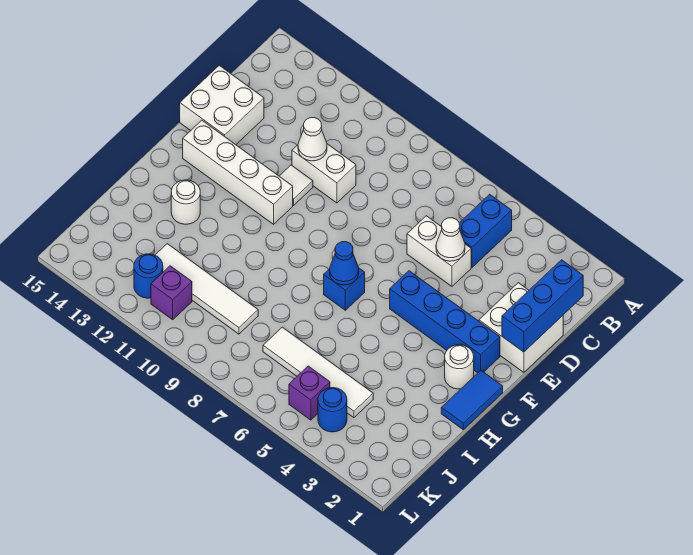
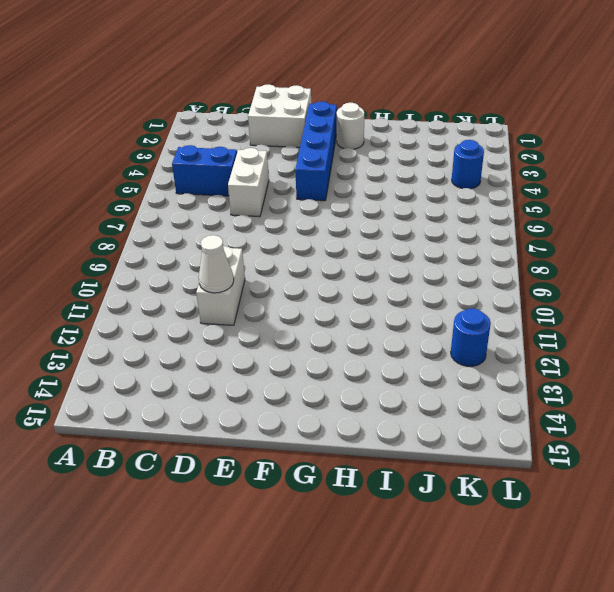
none -> white brick D14:E15 level 1
none -> white tile E11 level 1
none -> white brick F11:F14 level 1

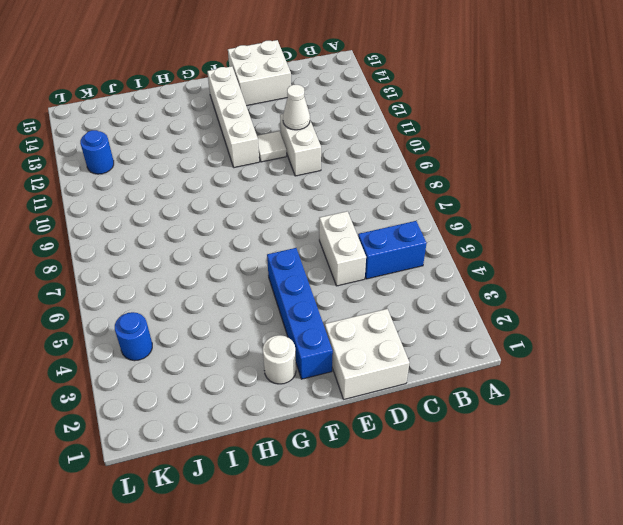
none -> blue tile G1:H1 level 1
none -> blue brick G7 level 1
none -> white round brick H13 level 1

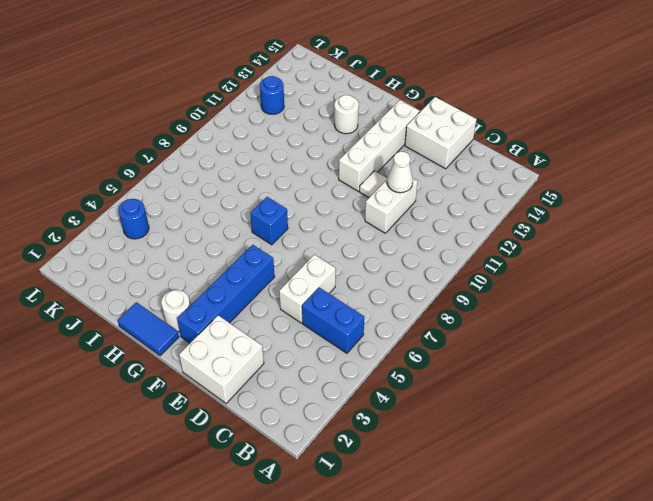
none -> white tile J4:J7 level 1
none -> white tile J9:J12 level 1
none -> purple brick K5 level 1

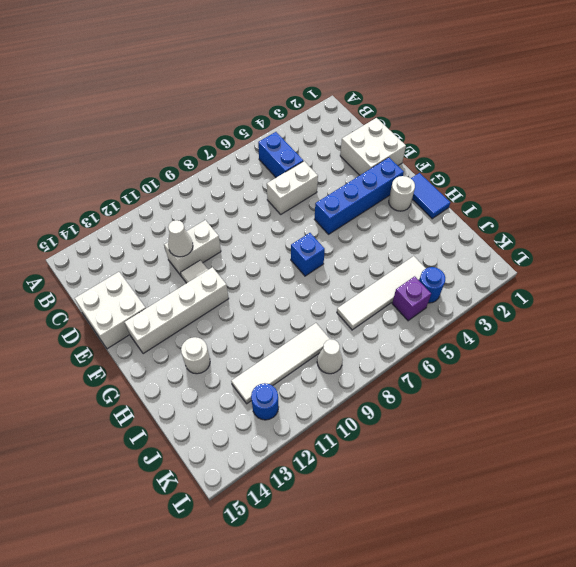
white cone K9 level 1 -> white cone D5 level 2
none -> purple brick K11 level 1
none -> blue brick C1:E1 level 2
none -> blue cone G7 level 2

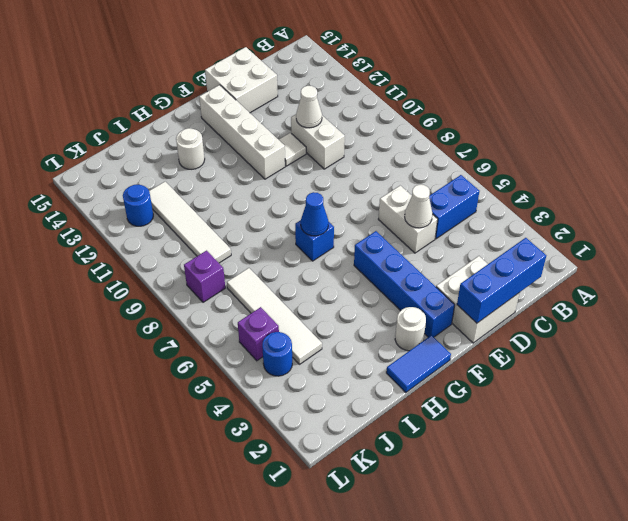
purple brick K8 level 1 -> purple brick K11 level 1

